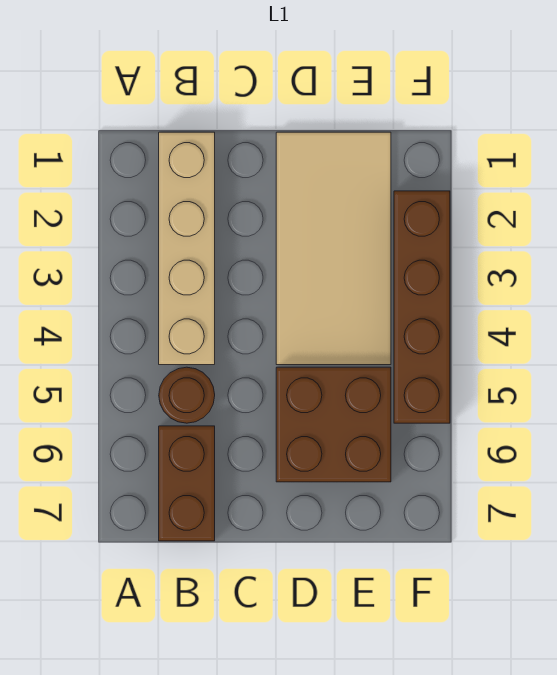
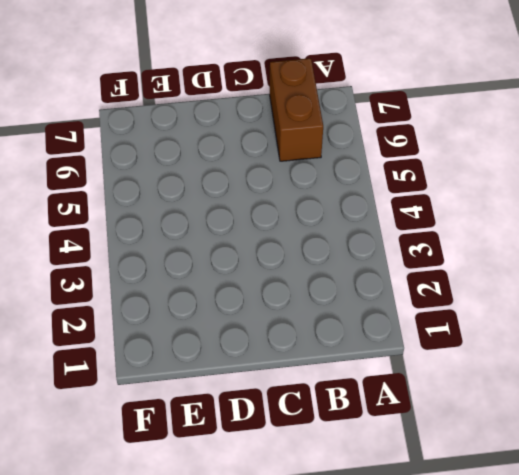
none -> tan brick B1:B4 level 1
none -> brown round brick B5 level 1

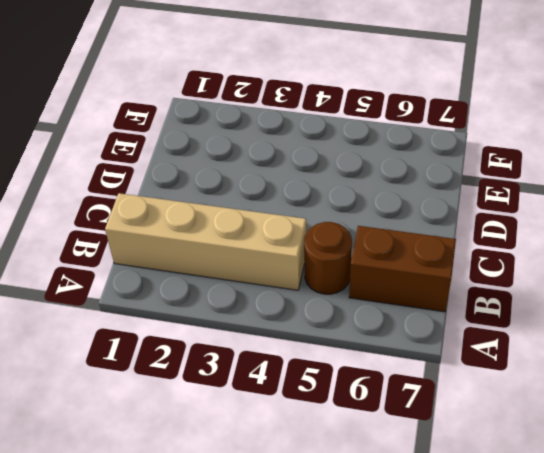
none -> tan tile D1:E4 level 1
none -> brown brick D5:E6 level 1

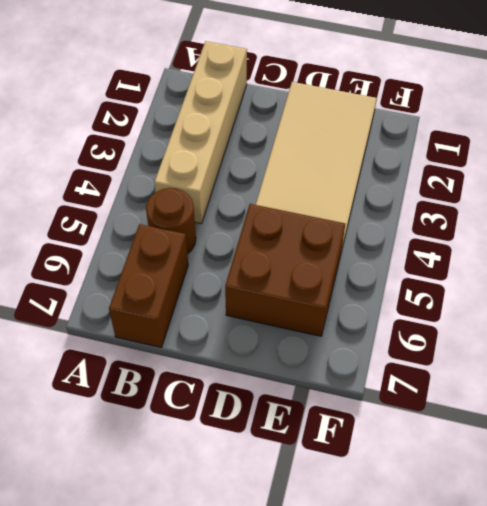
none -> brown brick F2:F5 level 1

